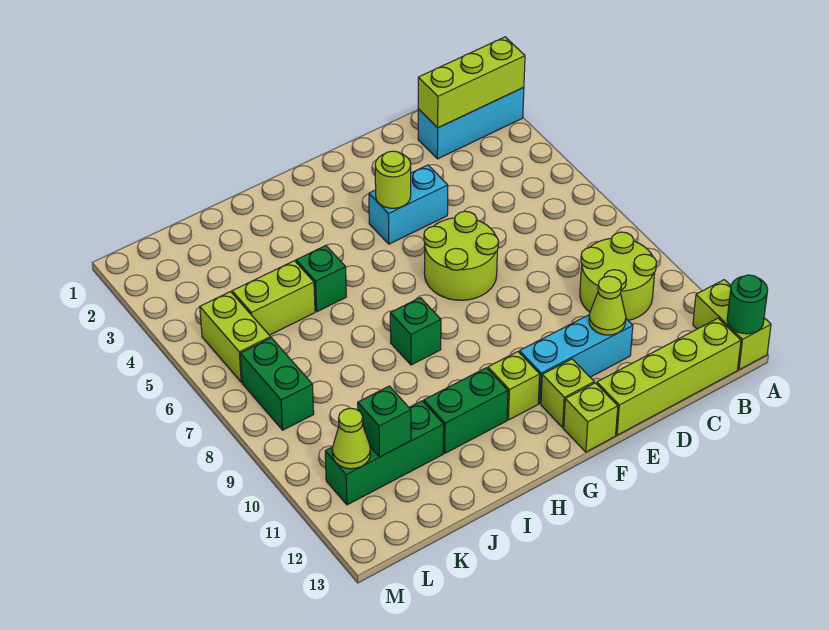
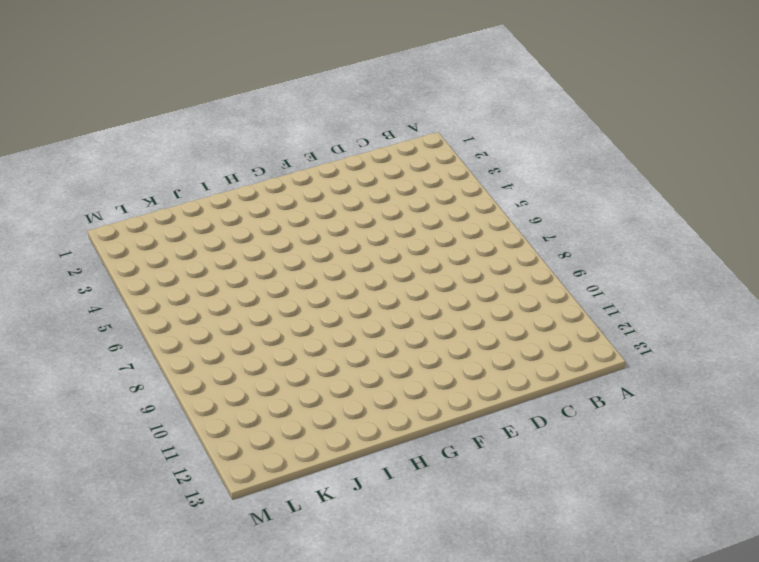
none -> cyan brick A2:C2 level 1
none -> lime brick A12:A13 level 1
none -> lime round brick B9:C10 level 1

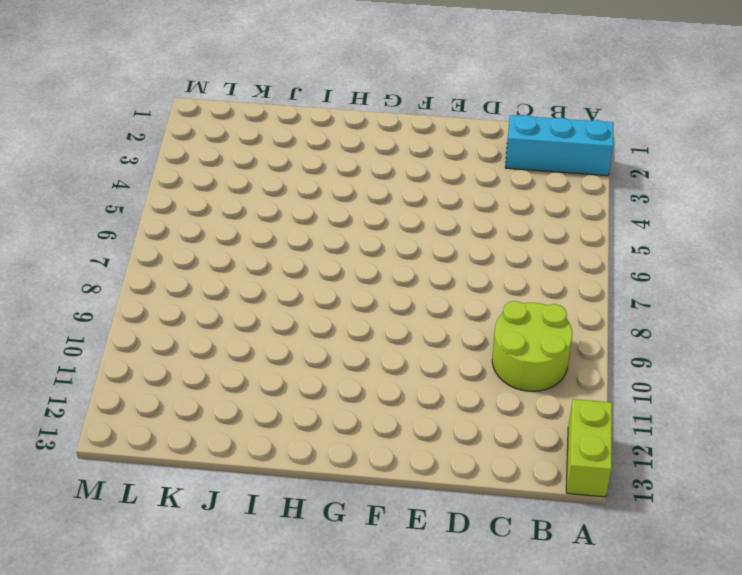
none -> lime brick B13:E13 level 1
none -> cyan brick D11:F11 level 1
none -> cyan brick E4:F4 level 1

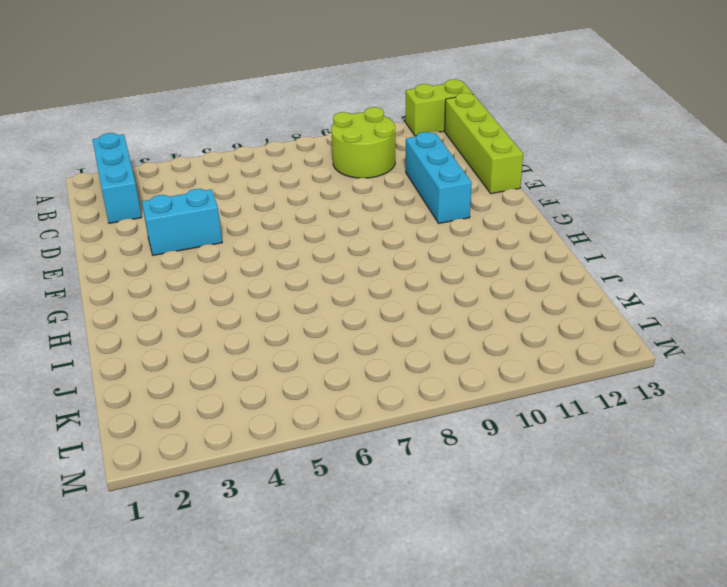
cyan brick E3:E4 level 1 -> cyan brick E4:F4 level 1
none -> lime round brick E6:F7 level 1
none -> lime brick F12 level 1
none -> lime brick F13 level 1

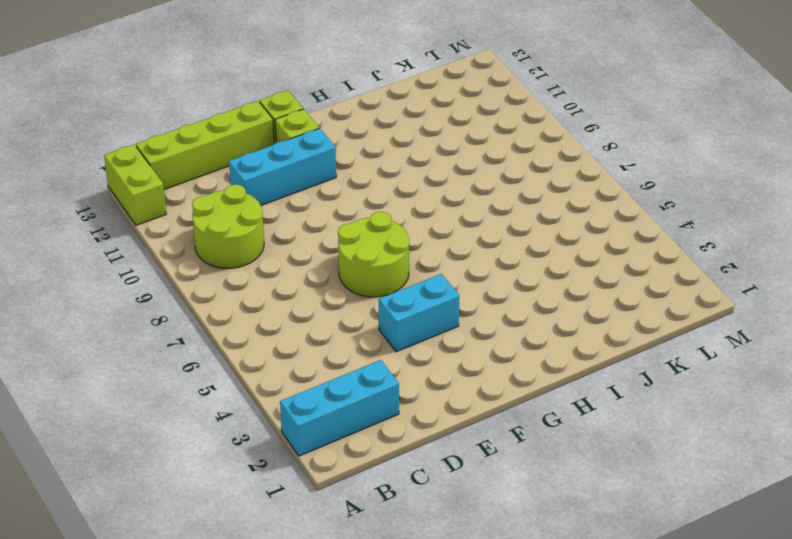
none -> lime brick G11 level 1
none -> green brick H8 level 1
none -> green brick H11:I11 level 1

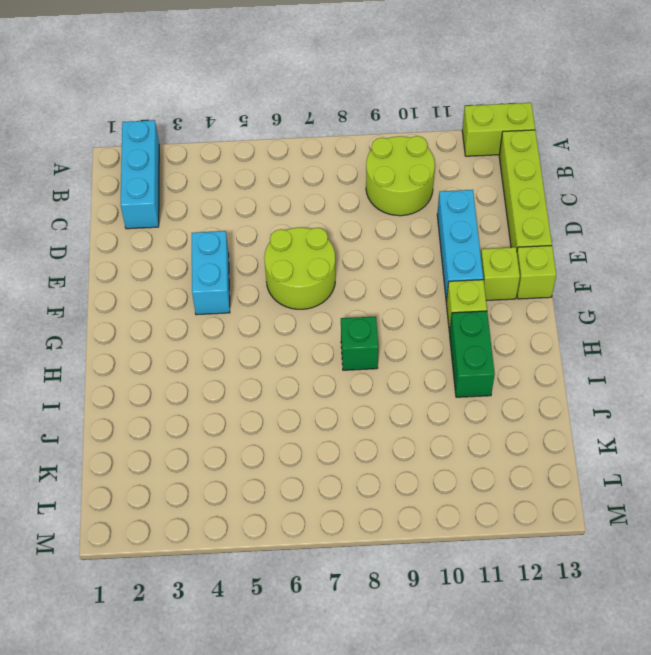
none -> green brick I5 level 1
none -> lime brick J5:K5 level 1
none -> green brick J11:L11 level 1

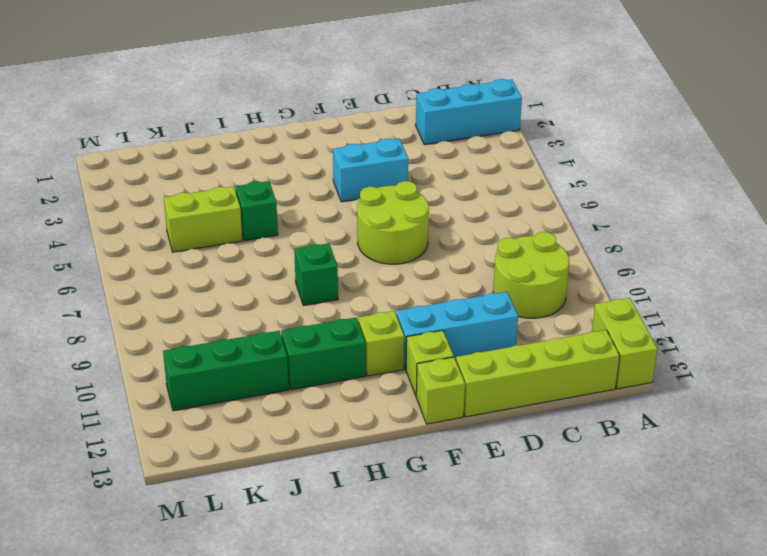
none -> lime brick L5:L6 level 1
none -> green brick L7:L8 level 1
none -> lime brick A2:C2 level 2

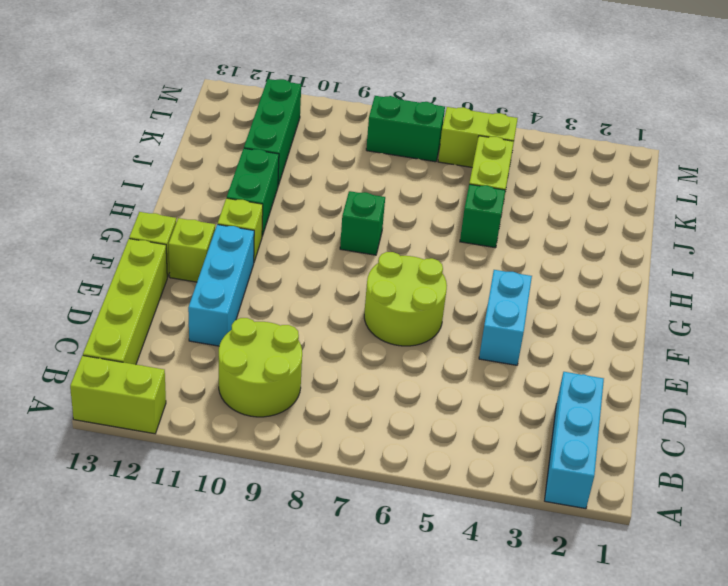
none -> lime brick A2:C2 level 2
none -> green round brick A13 level 2
none -> lime cone D11 level 2

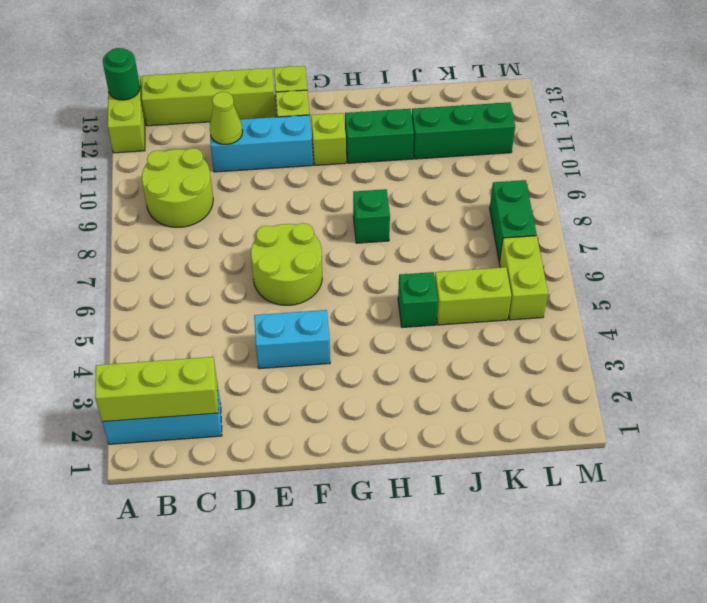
none -> lime round brick F4 level 2
none -> green brick K11 level 2
none -> lime cone L11 level 2

